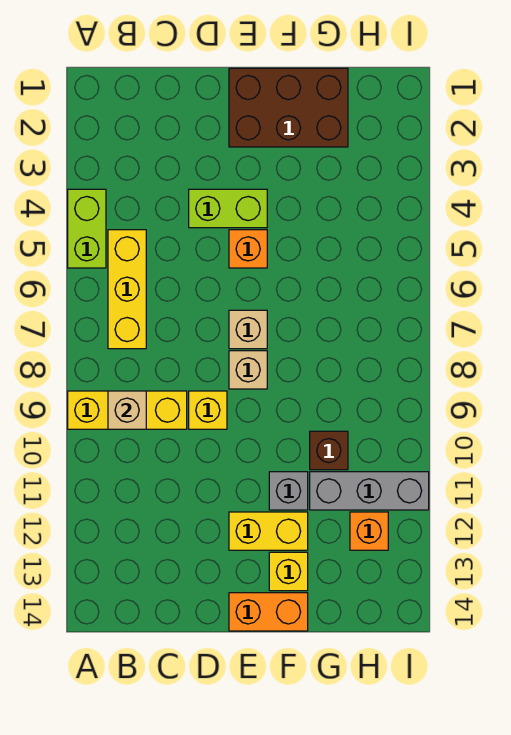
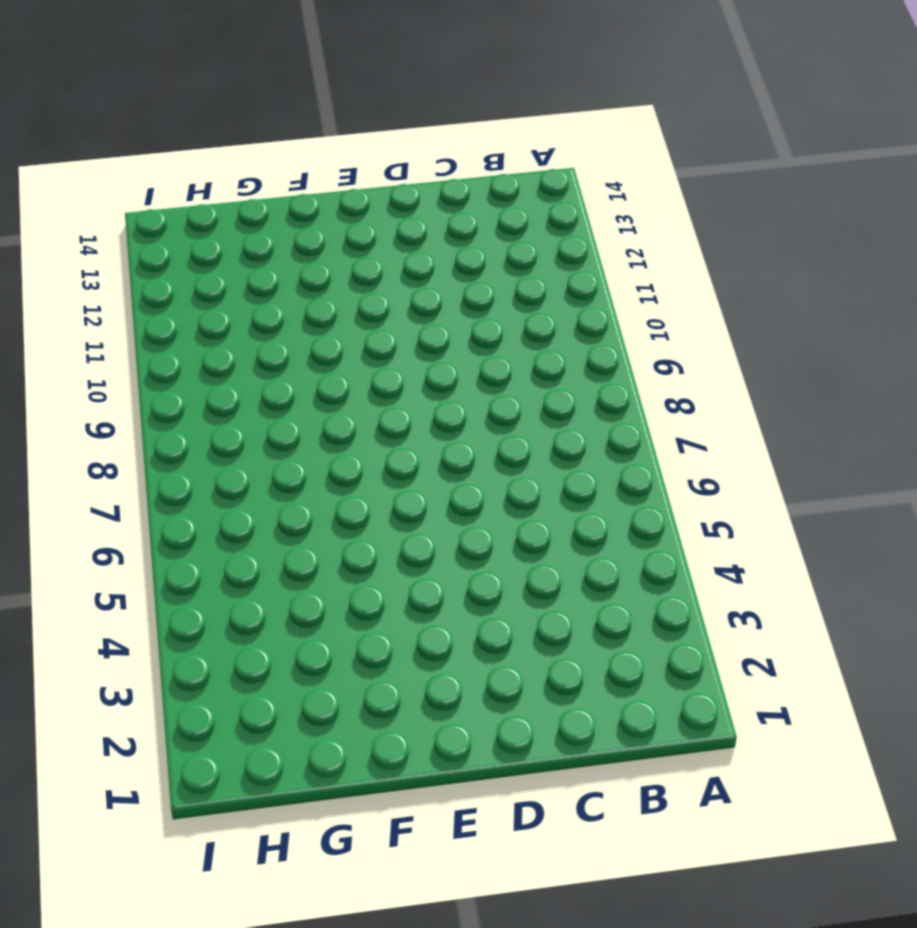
none -> lime brick A4:A5 level 1
none -> yellow brick A9:C9 level 1
none -> yellow brick B5:B7 level 1

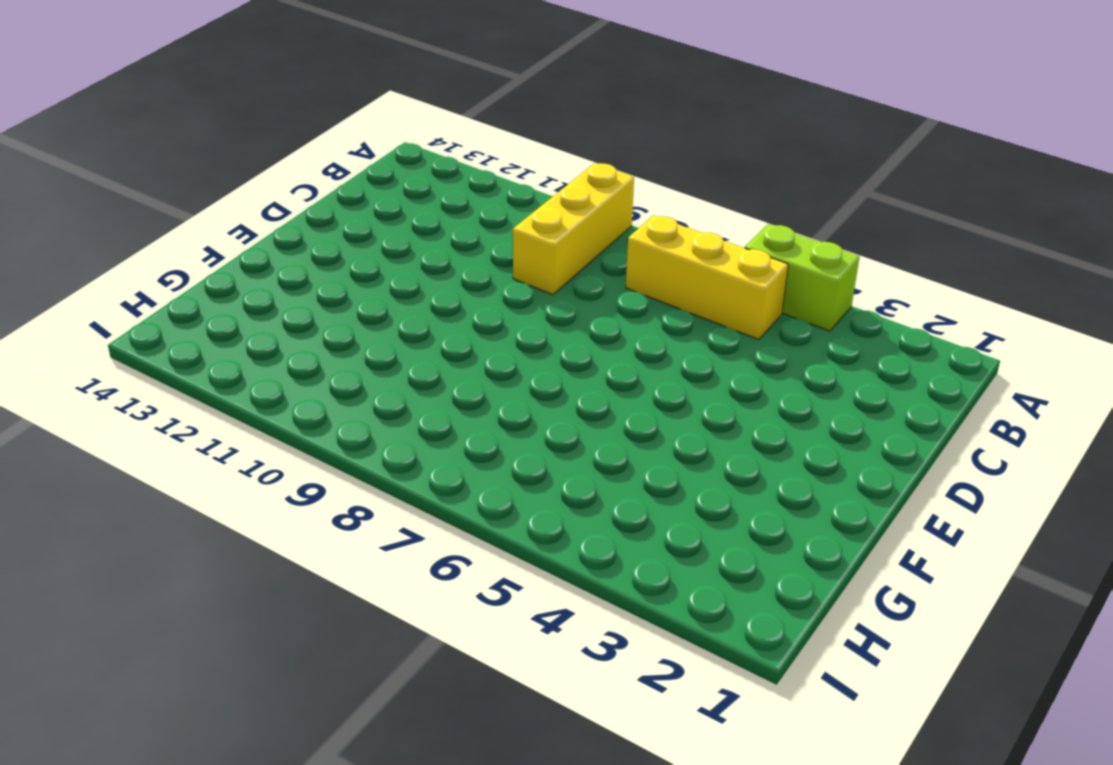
none -> lime brick D4:E4 level 1
none -> yellow brick D9 level 1
none -> brown brick E1:G2 level 1

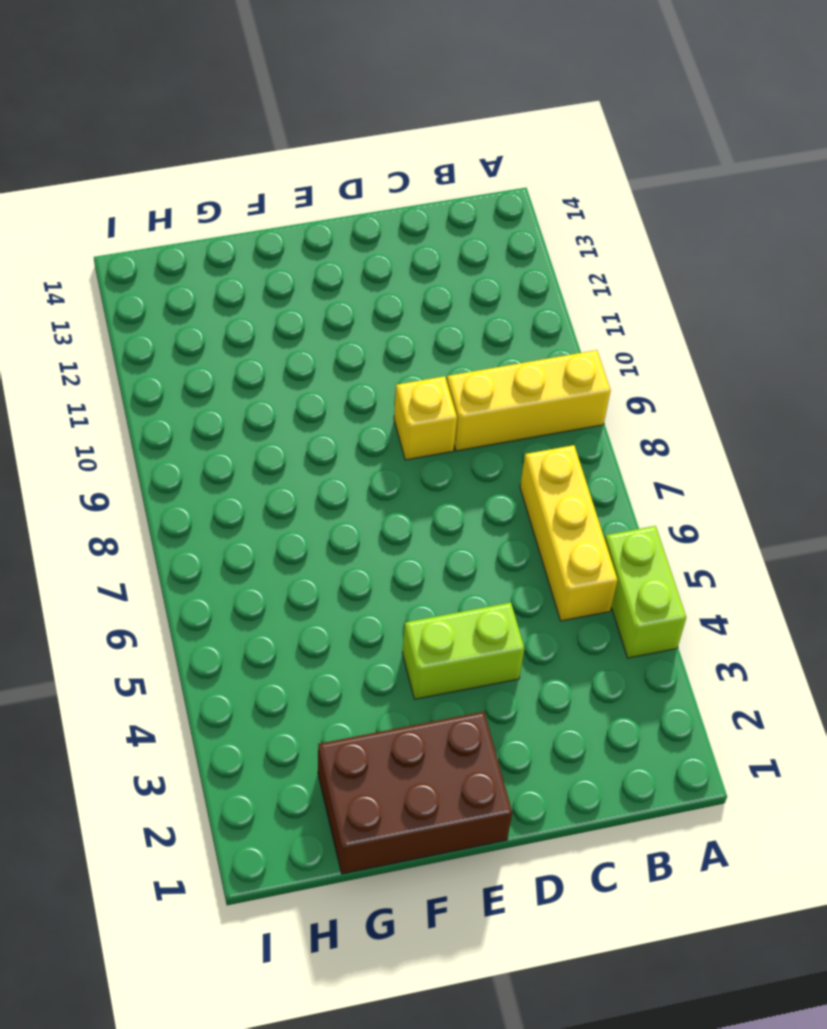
none -> orange brick E5 level 1
none -> tan brick E7 level 1
none -> tan brick E8 level 1

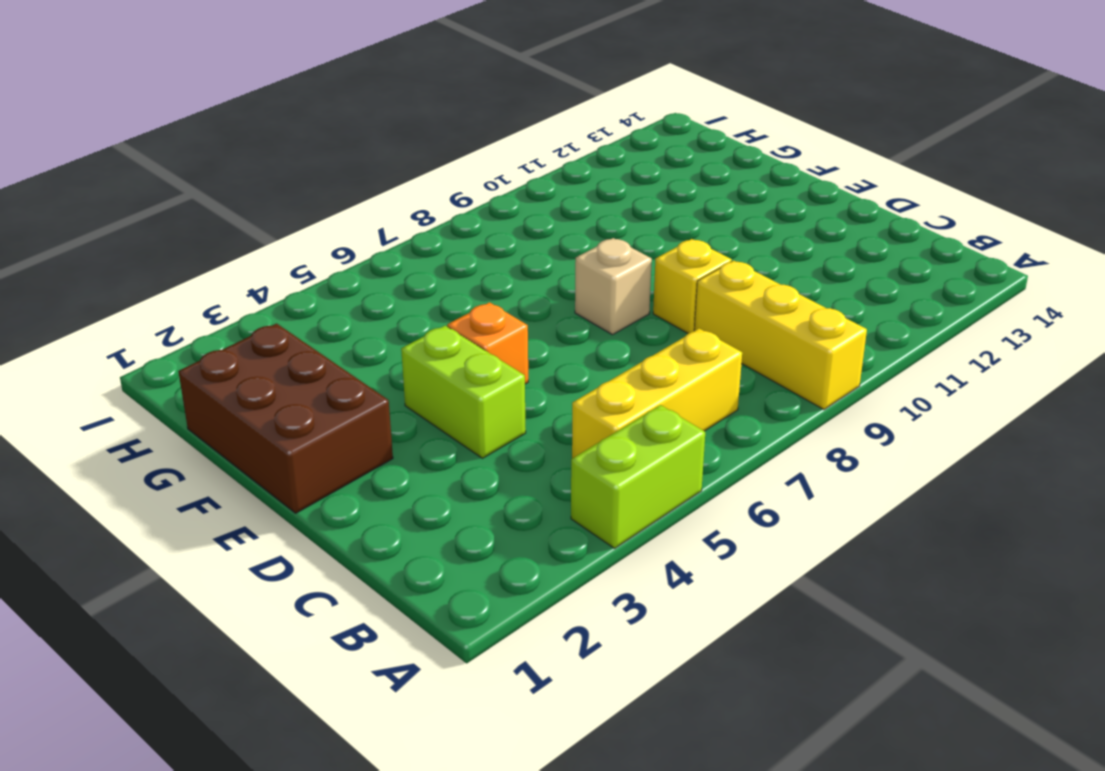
none -> tan brick E7 level 1
none -> yellow brick E12:F12 level 1
none -> orange brick E14:F14 level 1

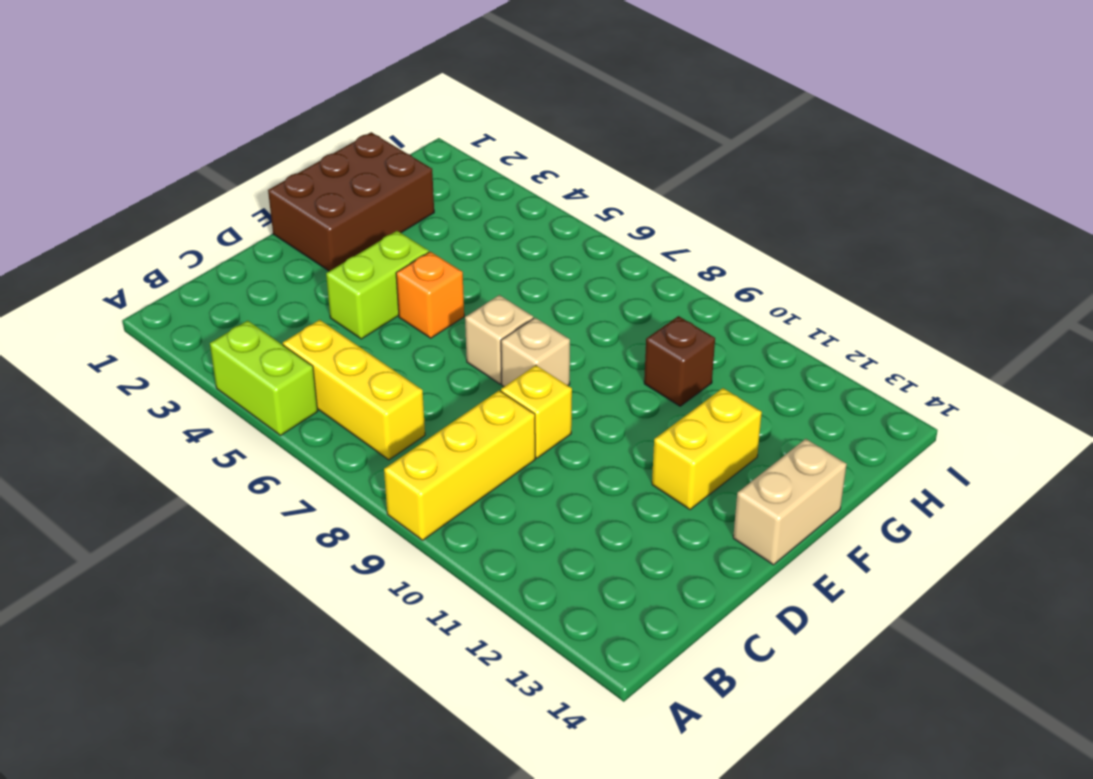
tan brick E14:F14 level 1 -> orange brick E14:F14 level 1
none -> grey brick F11 level 1
none -> yellow brick F13 level 1
none -> grey brick G11:I11 level 1

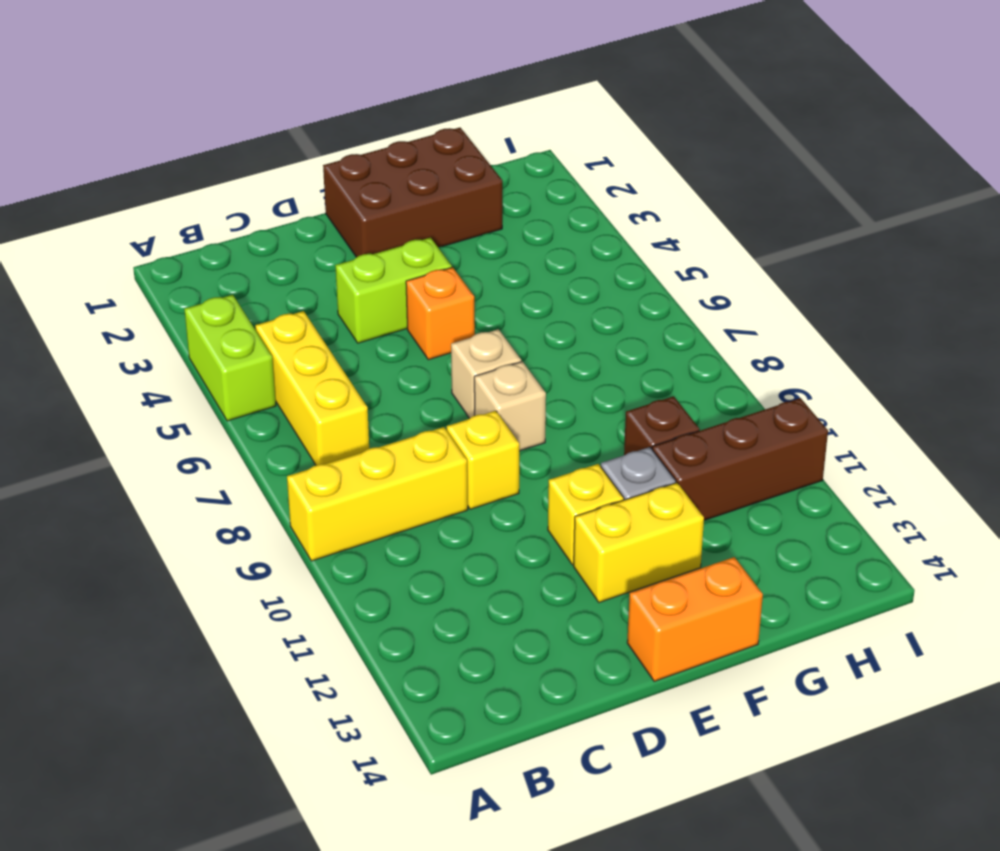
yellow brick E11 level 1 -> yellow brick F13 level 1
brown brick G11:I11 level 1 -> grey brick G11:I11 level 1
none -> orange brick H12 level 1
none -> tan brick B9 level 2

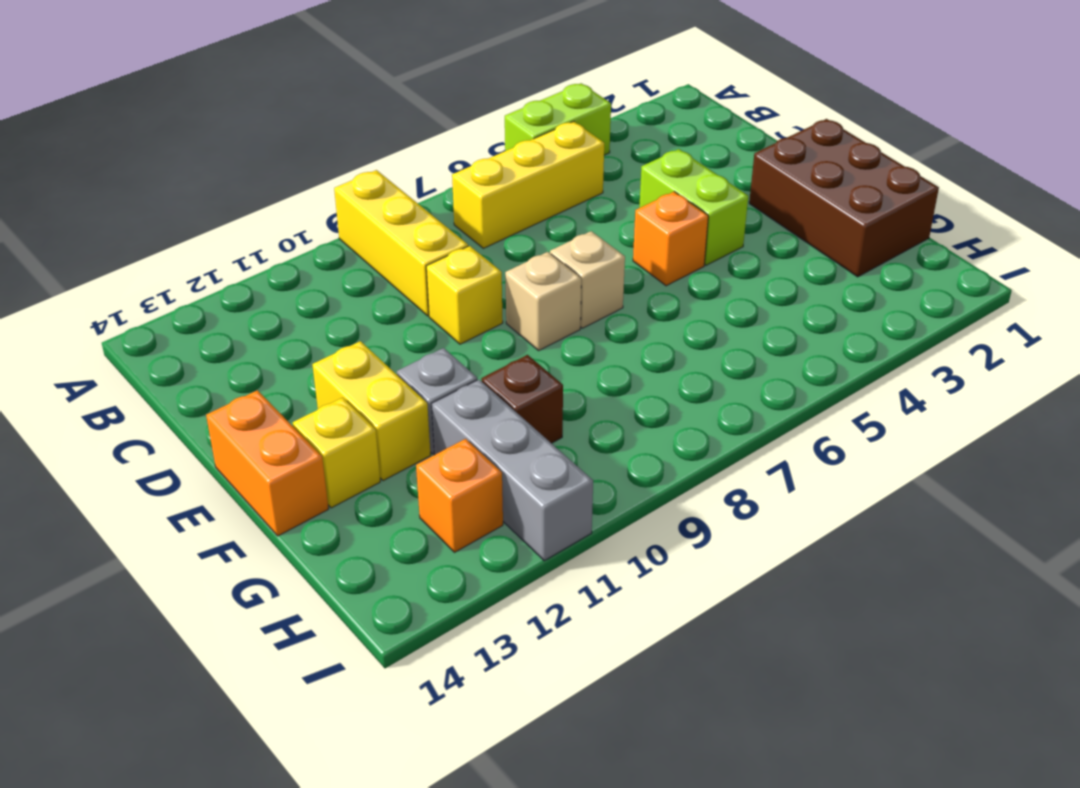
none -> tan brick B9 level 2

